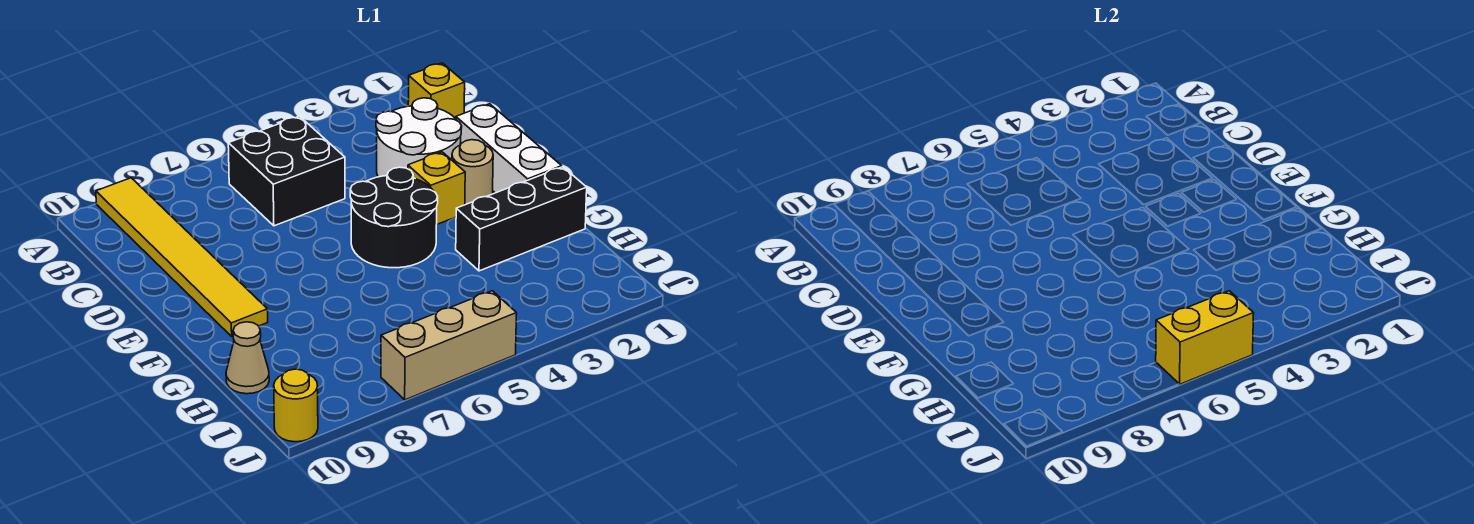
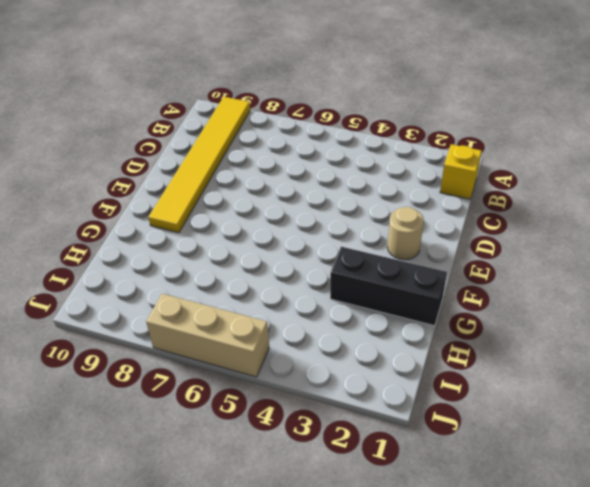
none -> black brick B5:C6 level 1
none -> white round brick C2:D3 level 1
none -> white brick D1:F1 level 1

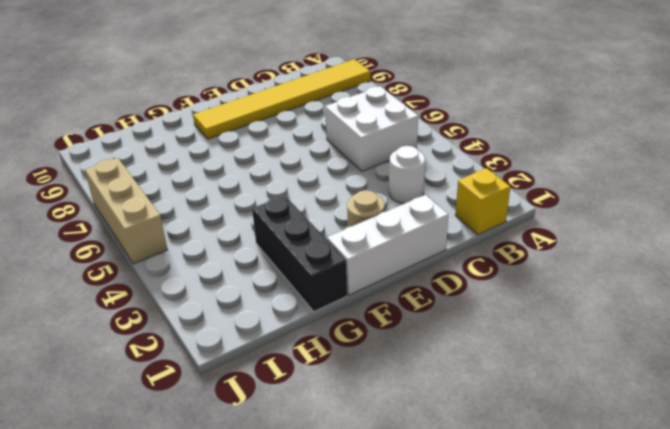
white brick B5:C6 level 1 -> black brick B5:C6 level 1
white round brick C3 level 1 -> white round brick C2:D3 level 1
none -> yellow brick E3 level 1
none -> black round brick E4:F5 level 1
none -> tan cone H10 level 1

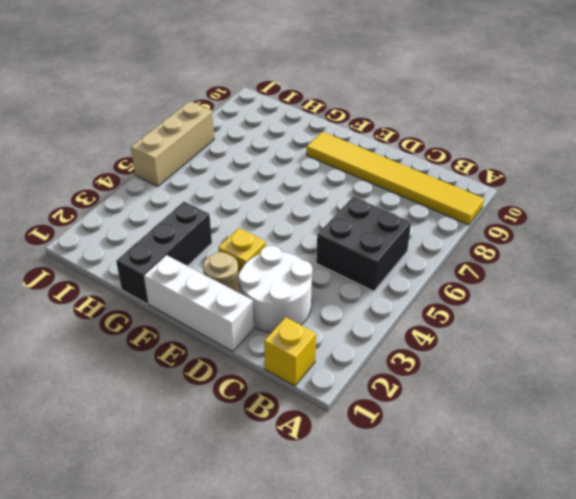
none -> black round brick E4:F5 level 1
none -> tan cone H10 level 1
none -> yellow round brick J10 level 1

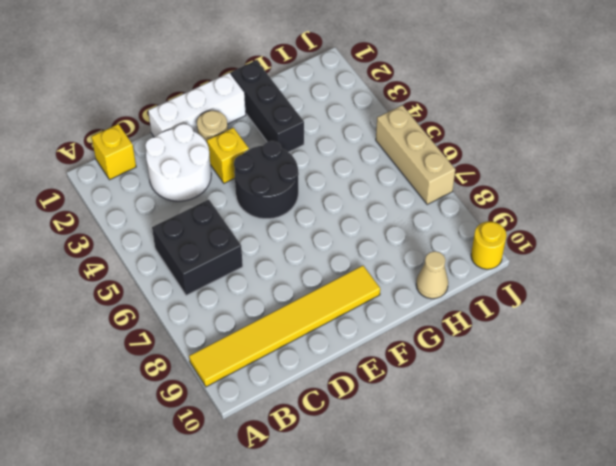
none -> yellow brick J5:J6 level 2

